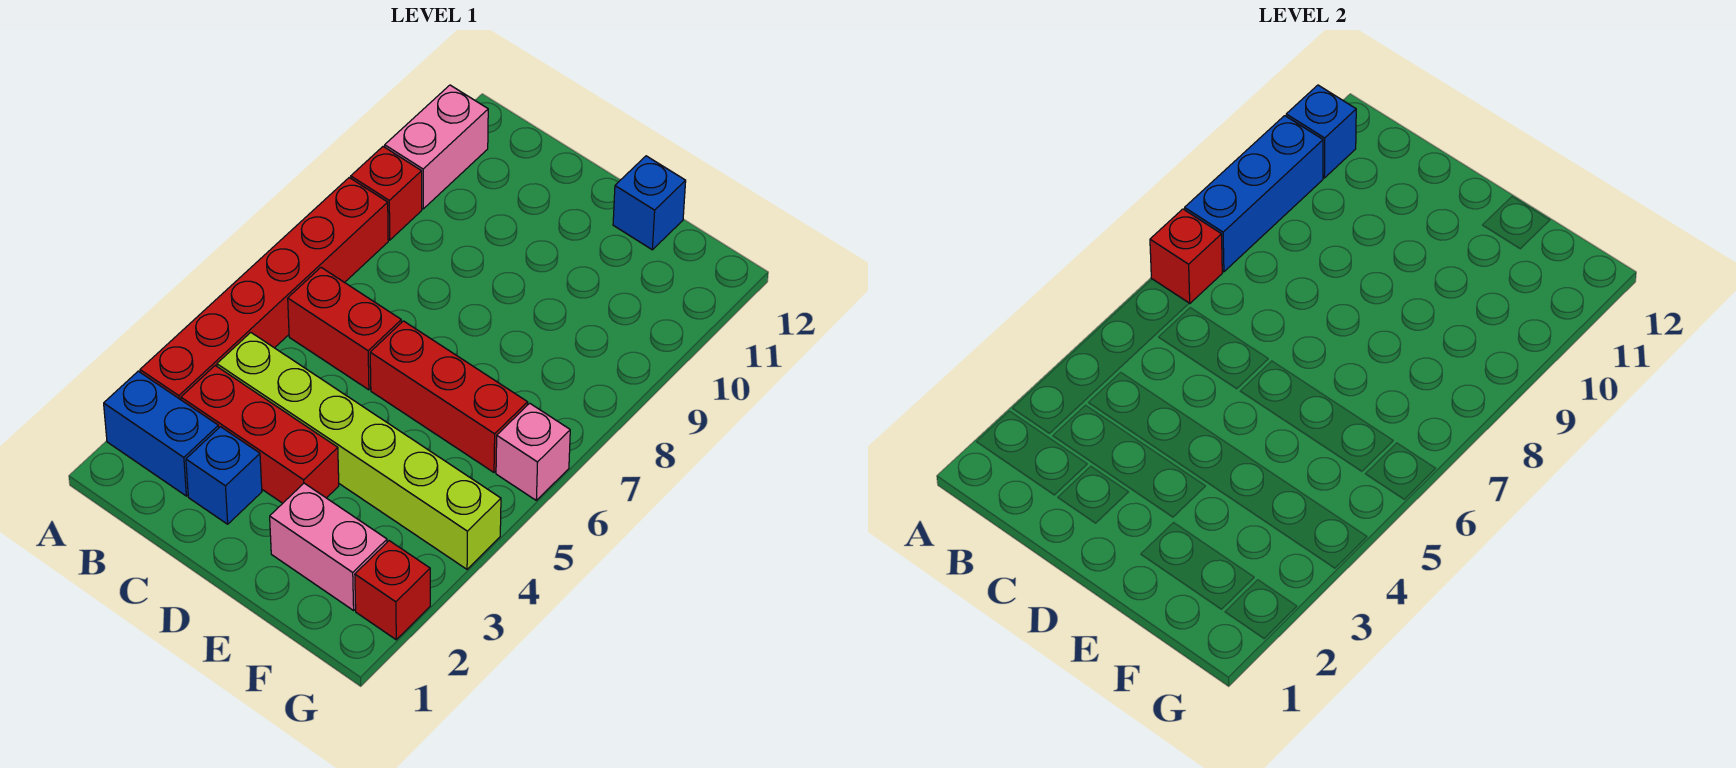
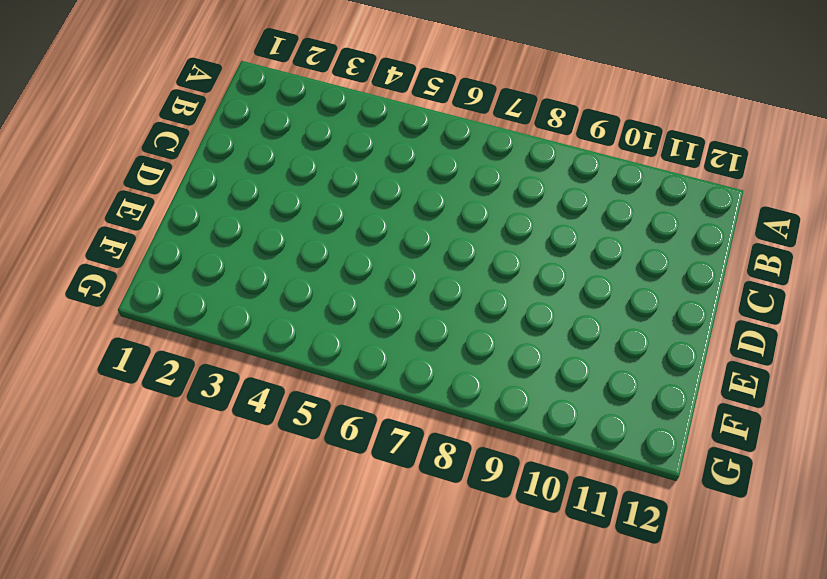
none -> blue brick A2:B2 level 1
none -> red brick A3:A8 level 1
none -> red brick A9 level 1

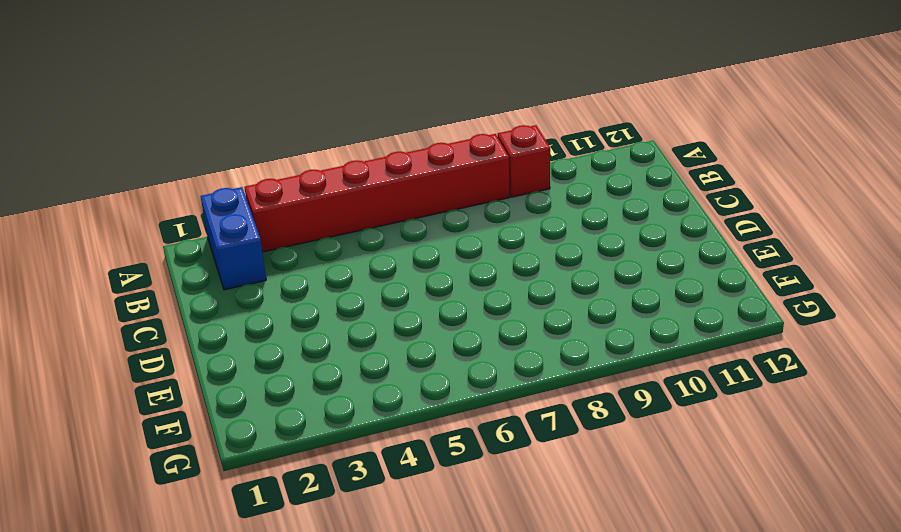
none -> pink brick A10:A11 level 1
none -> red brick B3:D3 level 1
none -> lime brick B4:G4 level 1

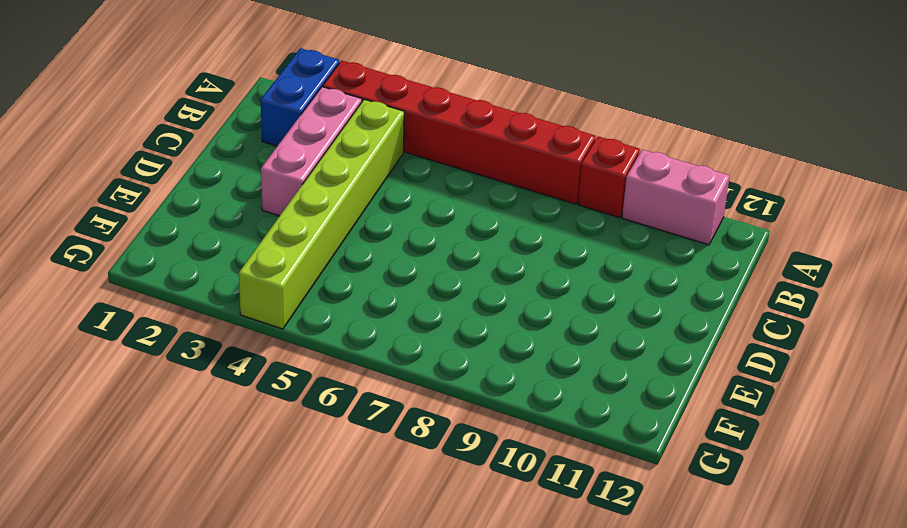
pink brick B3:D3 level 1 -> red brick B3:D3 level 1
none -> red brick B6:C6 level 1
none -> blue brick C2 level 1
none -> red brick D6:F6 level 1

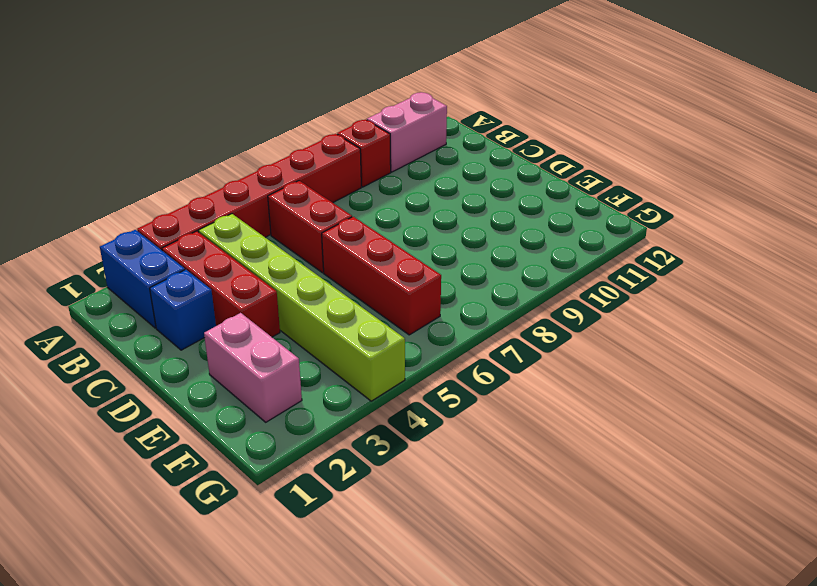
none -> blue brick E12 level 1
none -> red brick G2 level 1
none -> pink brick G6 level 1

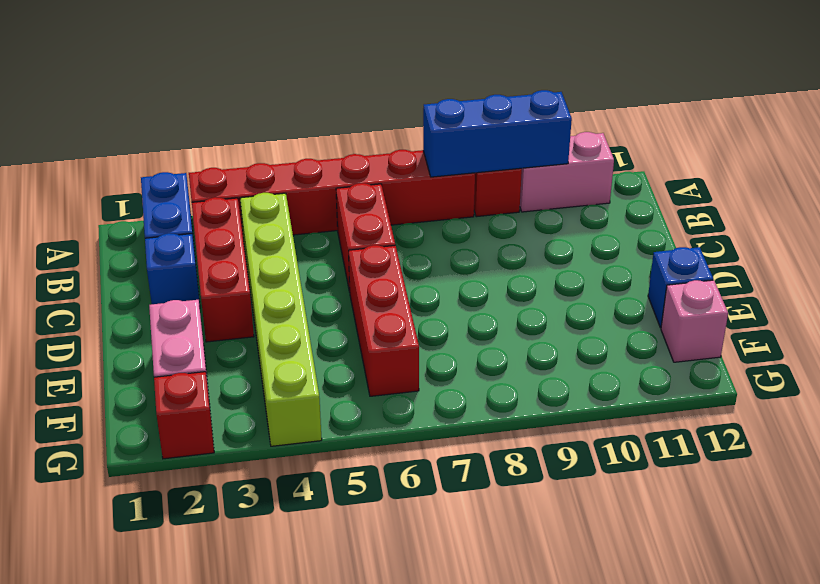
pink brick F12 level 1 -> pink brick G6 level 1
none -> red brick A7 level 2
none -> blue brick A11 level 2

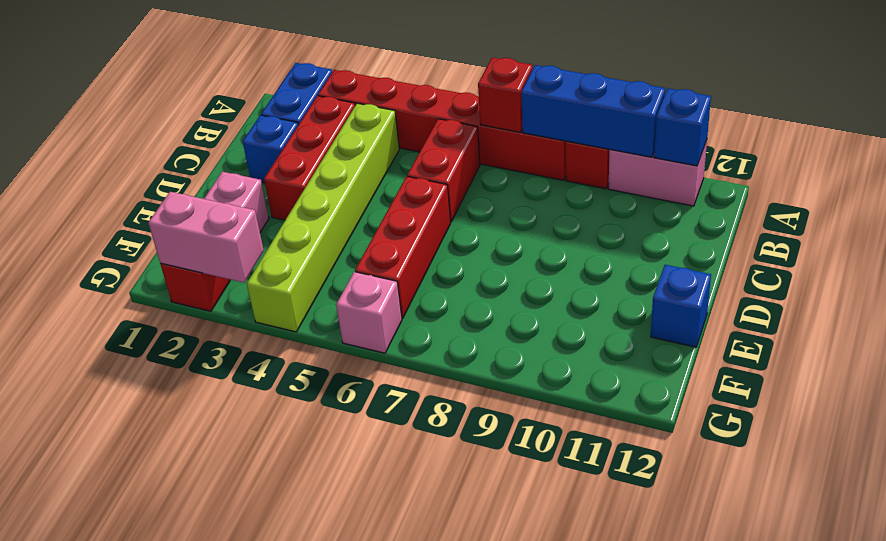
pink brick G2:G3 level 2 -> none

